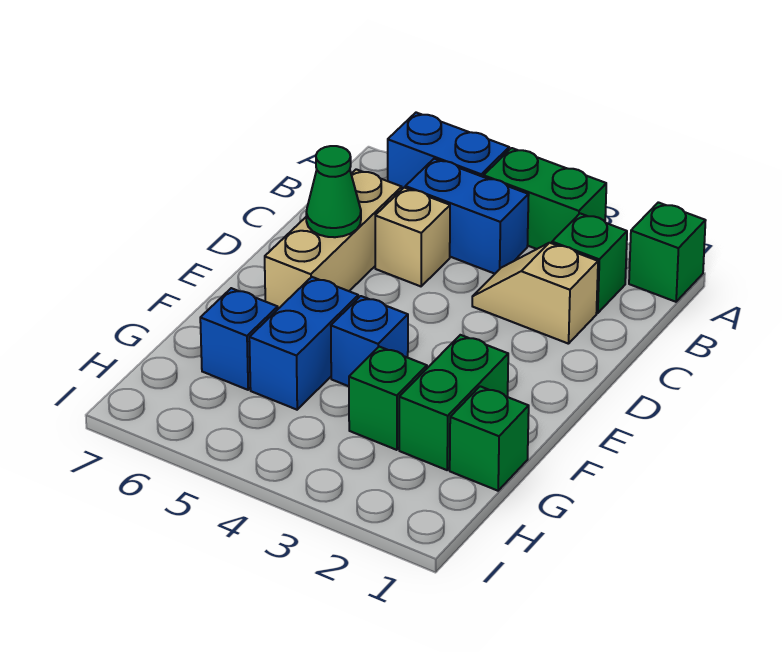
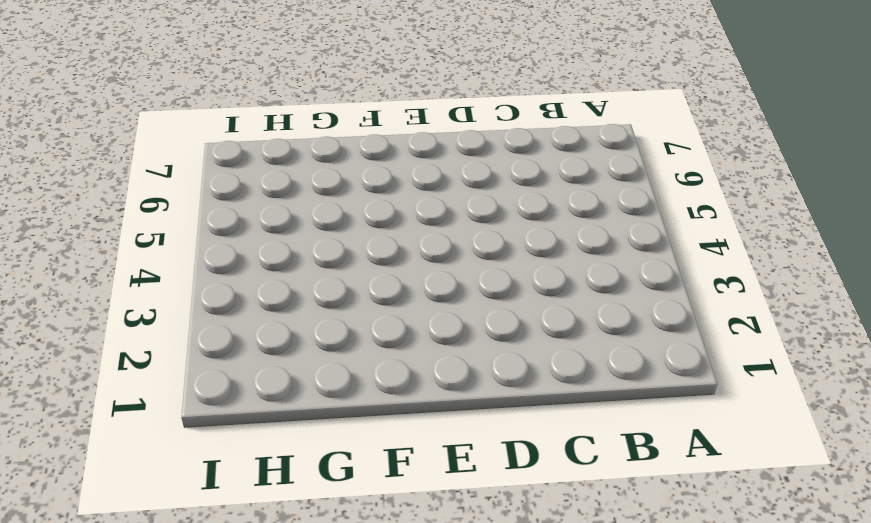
none -> green brick A1 level 1
none -> green brick A3:A4 level 1
none -> blue brick A5:A6 level 1

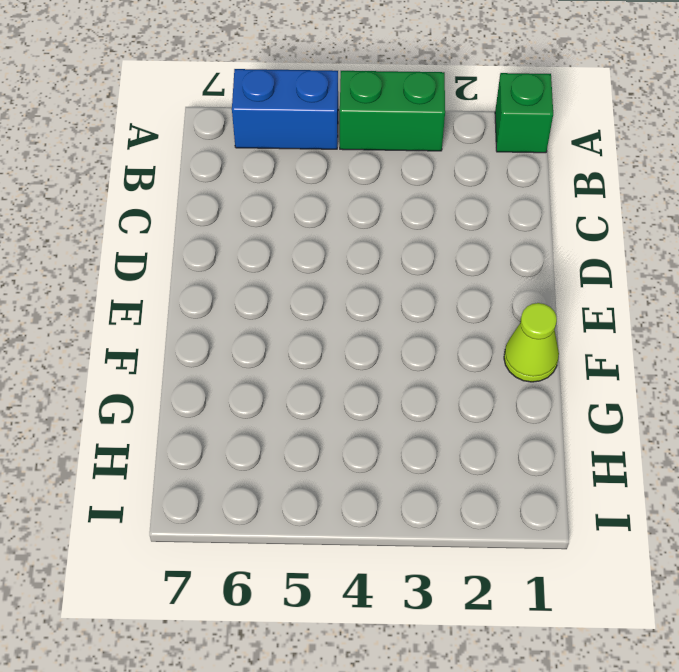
lime cone F1 level 1 -> none
none -> green brick B2 level 1
none -> blue brick B4:B5 level 1
none -> tan slope C2:C3 level 1 top 2

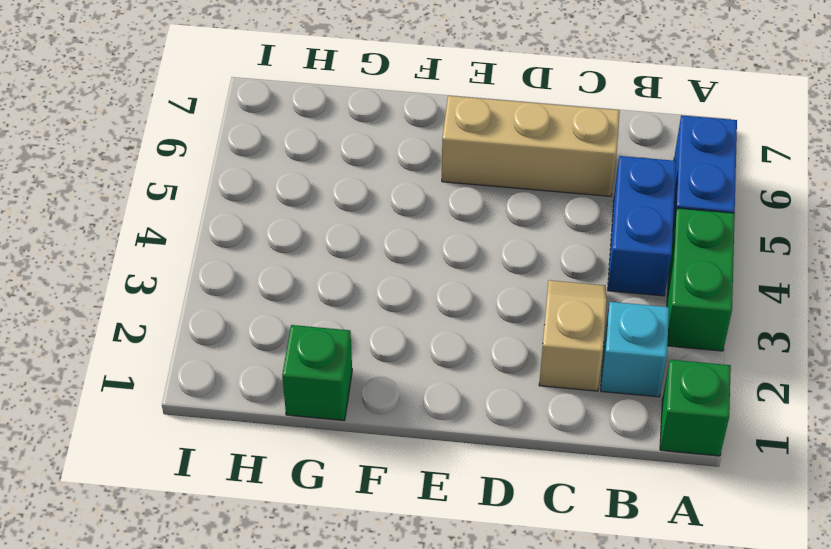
cyan brick B2 level 1 -> green brick B2 level 1
none -> tan brick C5 level 1
none -> green brick F2:G2 level 1
none -> blue brick F4 level 1

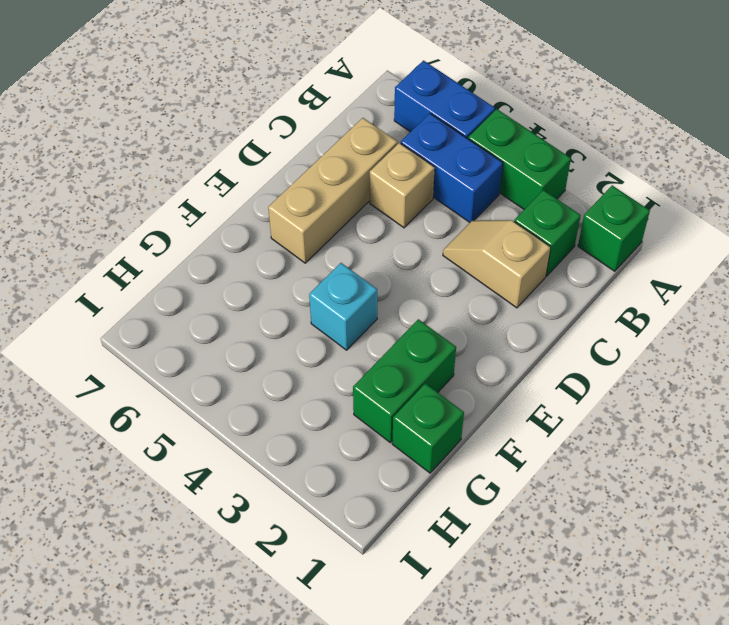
cyan brick F4 level 1 -> blue brick F4 level 1
none -> blue brick F5:G5 level 1
none -> green brick G3 level 1
none -> blue brick G6 level 1

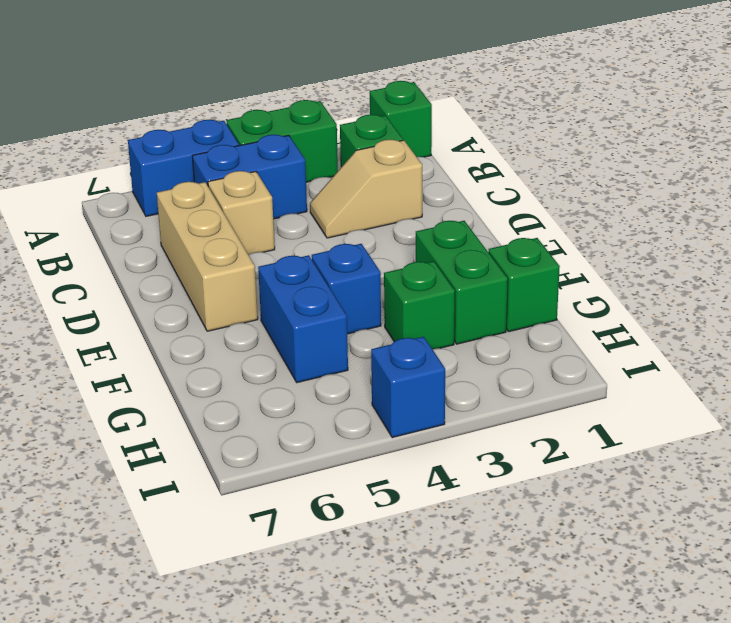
blue brick I4 level 1 -> blue brick G6 level 1
none -> green cone D6 level 2

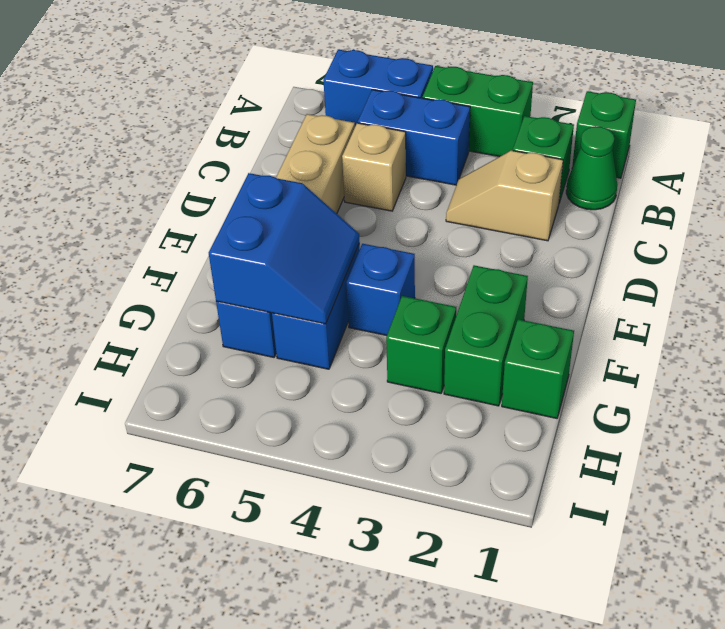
green cone B1 level 1 -> green cone D6 level 2
blue slope F5:G6 level 2 top 6 -> none

